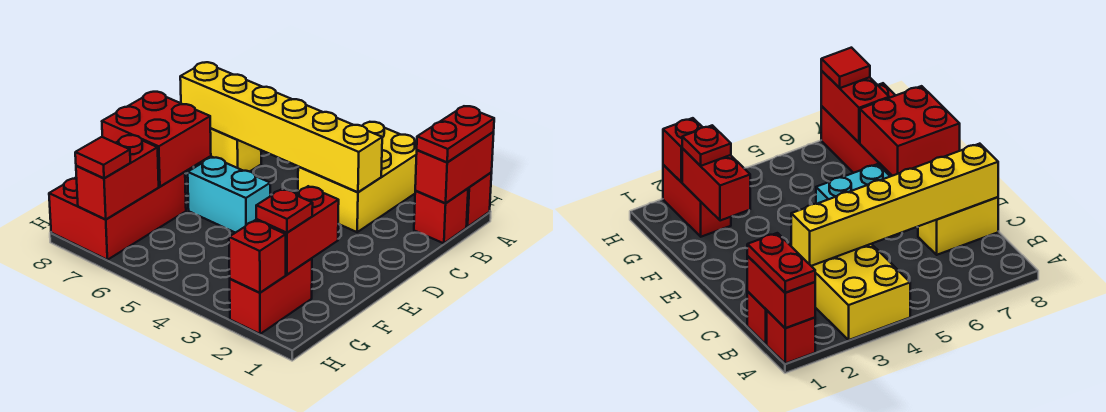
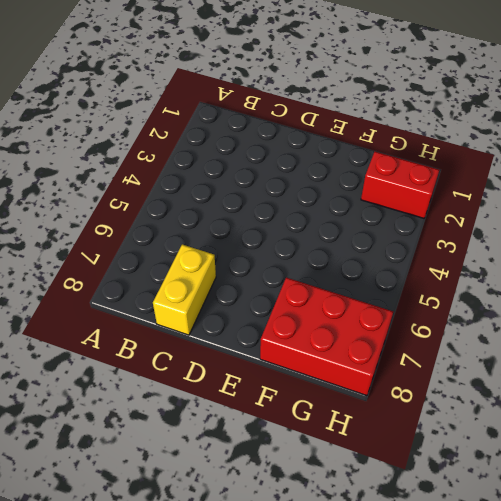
none -> red brick A1 level 1
none -> yellow brick A3:C4 level 1
none -> red brick B1 level 1

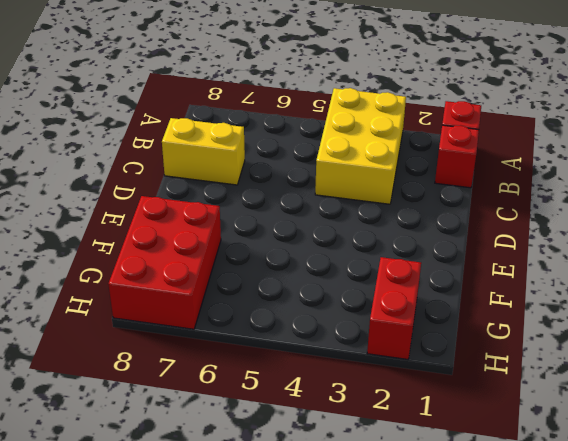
none -> cyan brick E5:E6 level 1
none -> red brick A1:B1 level 2
none -> yellow brick C3:C8 level 2

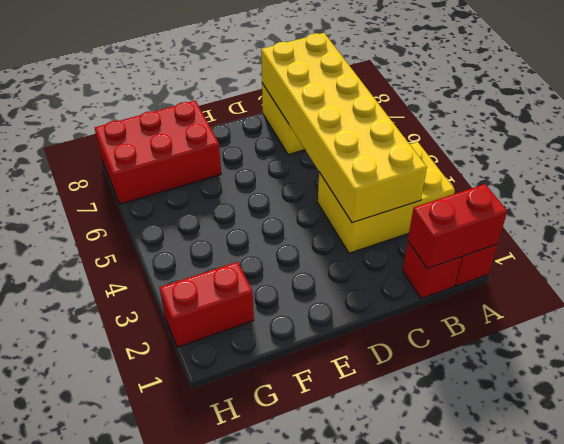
yellow brick B3:C8 level 2 -> yellow brick C3:C8 level 2
none -> cyan brick E5:E6 level 1
none -> red brick E7:F8 level 2
none -> red brick F2:G2 level 2

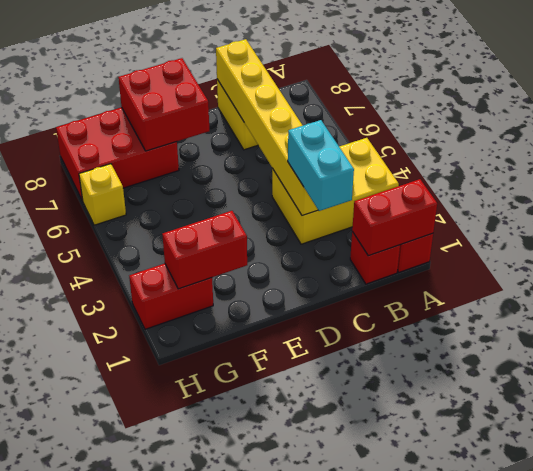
cyan brick C2:C3 level 3 -> cyan brick E5:E6 level 1
yellow brick H6 level 1 -> none
none -> red brick G7:H7 level 2
none -> red brick H2 level 2
none -> red plate A1:B1 level 3

